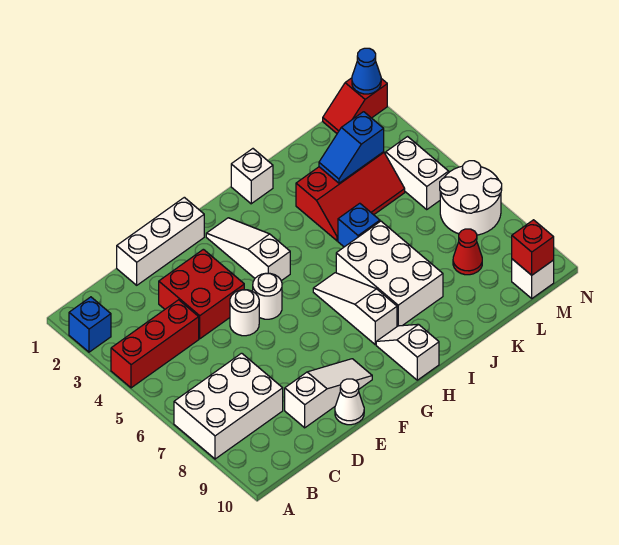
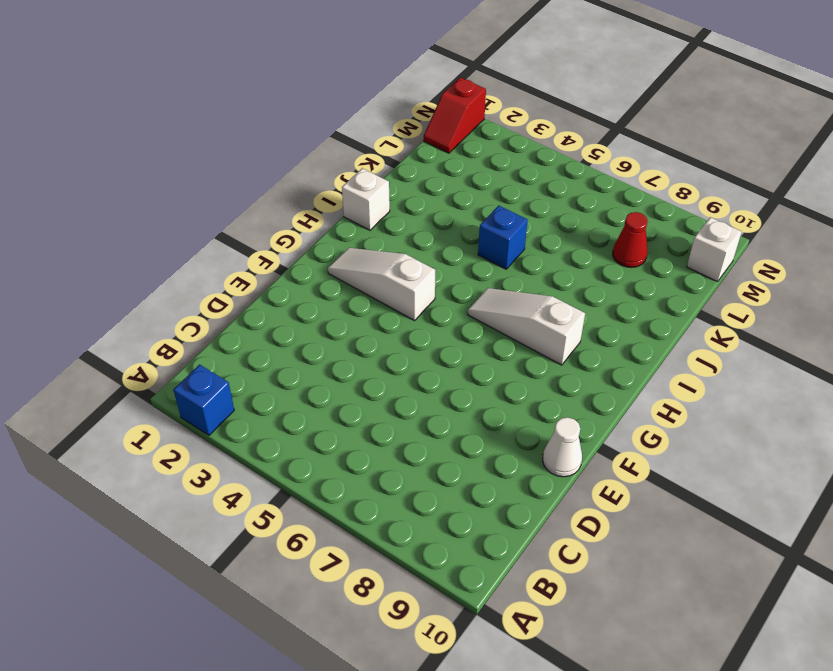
none -> red brick A4:C4 level 1
none -> white brick A7:C8 level 1
none -> white brick D1:F1 level 1

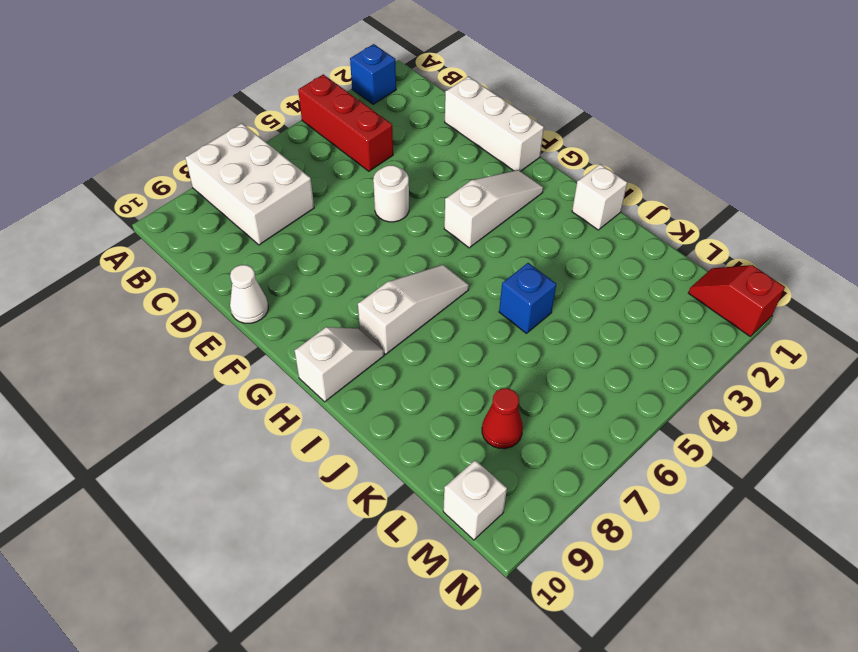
none -> red brick D3:E4 level 1
none -> white slope D9:F9 level 1 top D
none -> white round brick F5 level 1

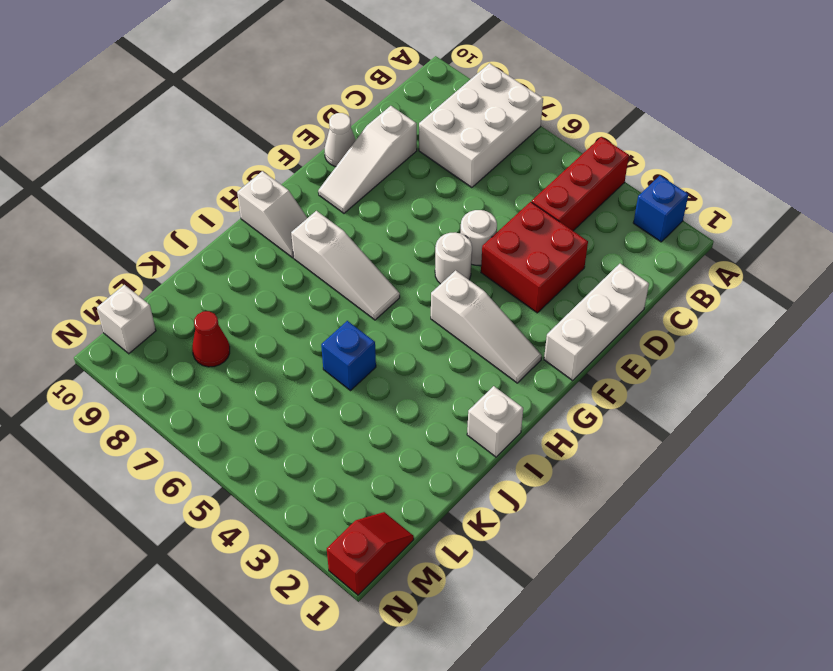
none -> white brick I6:J8 level 1
none -> red slope J3:L4 level 1 top 3
none -> white brick M4:M5 level 1

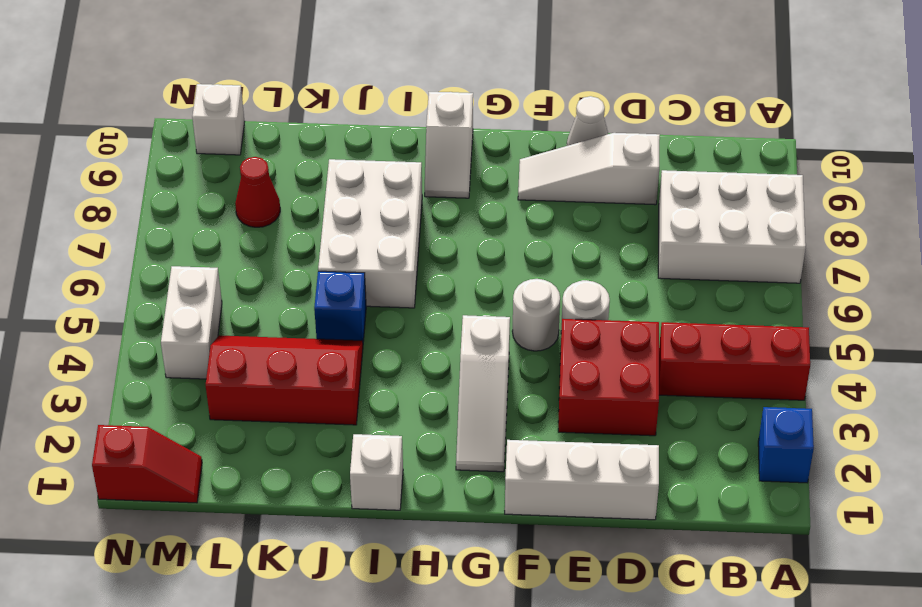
none -> white slope H6:H8 level 1 top 8
none -> white round brick M6:N7 level 1
none -> blue slope K3:L3 level 2 top L

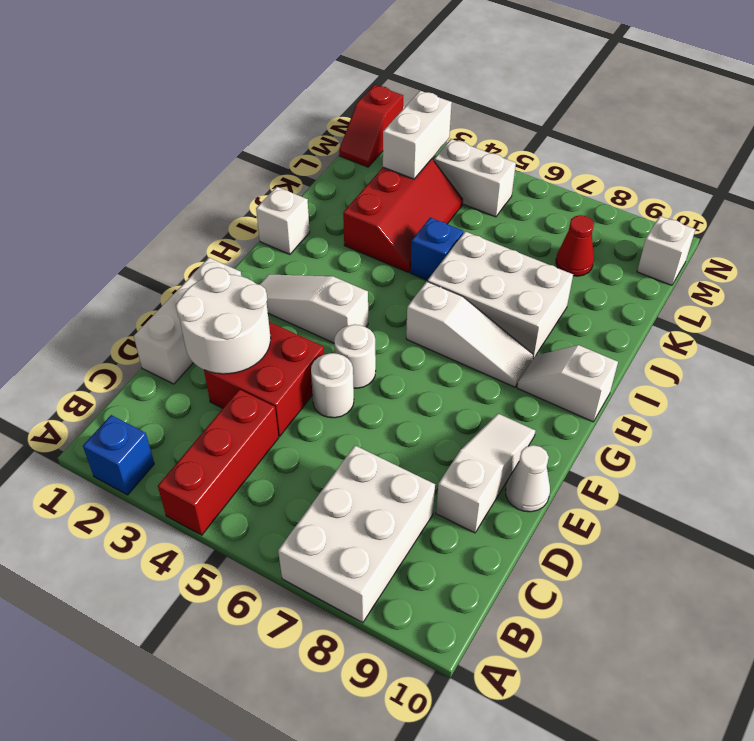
white round brick D2:E3 level 2 -> white round brick M6:N7 level 1
white slope H6:H8 level 1 top 6 -> white slope H6:H8 level 1 top 8
white brick L3:M3 level 2 -> blue slope K3:L3 level 2 top L
none -> red brick M10 level 2
none -> blue cone N1 level 2

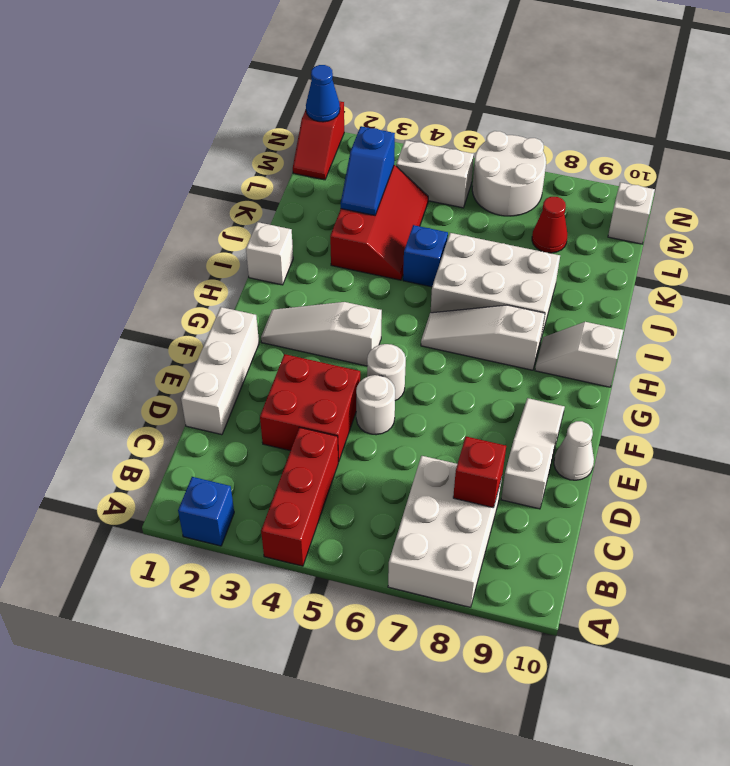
red brick C8 level 2 -> red brick M10 level 2

